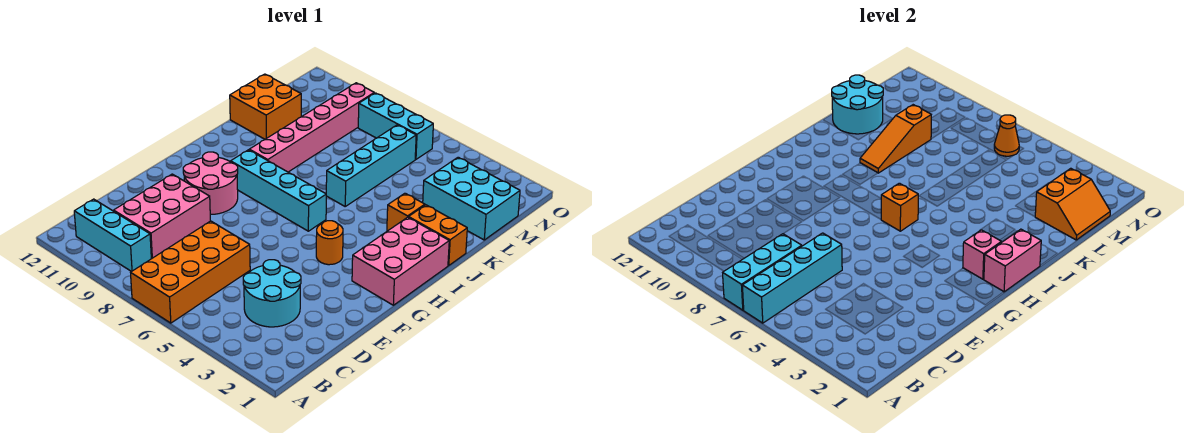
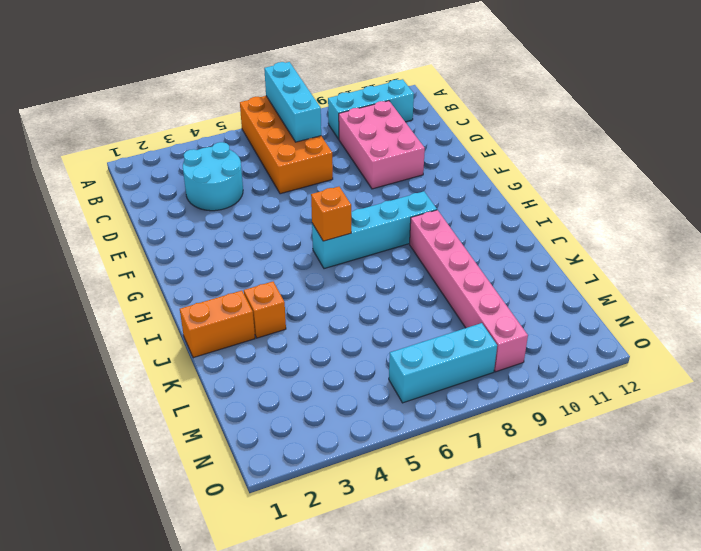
none -> pink round brick F9:G10 level 1
none -> pink brick G1:I2 level 1
none -> orange round brick G4 level 1

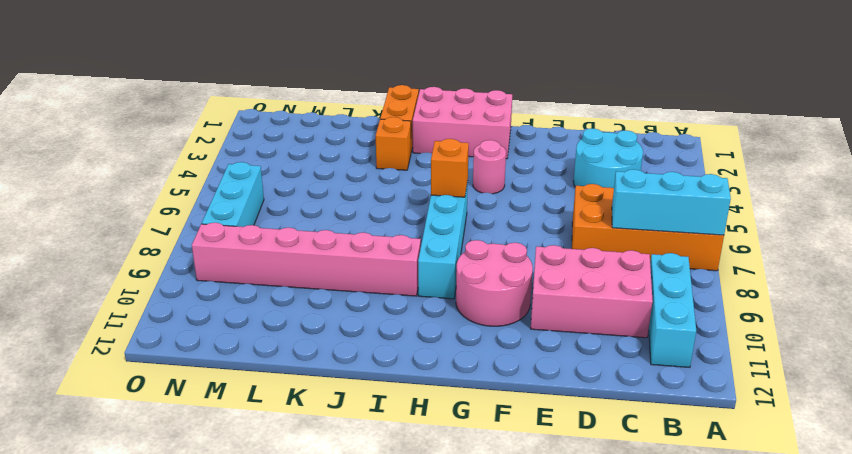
pink round brick G4 level 1 -> orange round brick G4 level 1
none -> cyan brick J6:M6 level 1
none -> orange brick K11:L12 level 1
none -> cyan brick L1:M3 level 1

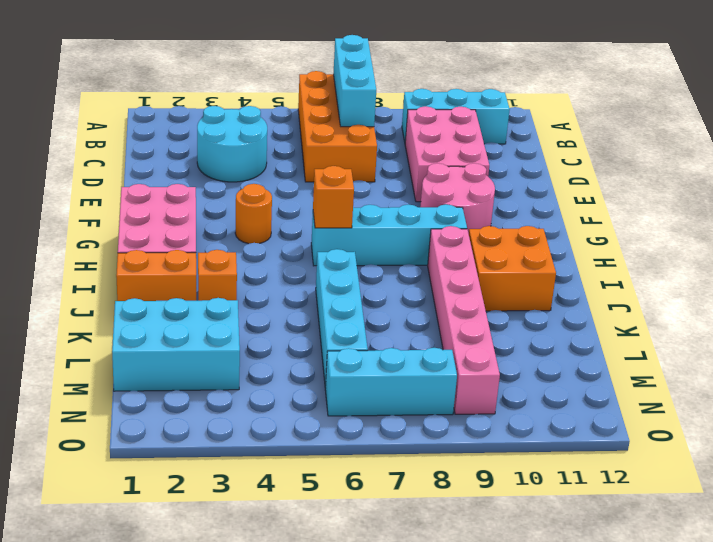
orange brick I10:J11 level 1 -> orange brick K11:L12 level 1
none -> cyan brick A6:D6 level 2
none -> pink brick H1:I1 level 2
none -> pink brick H2 level 2

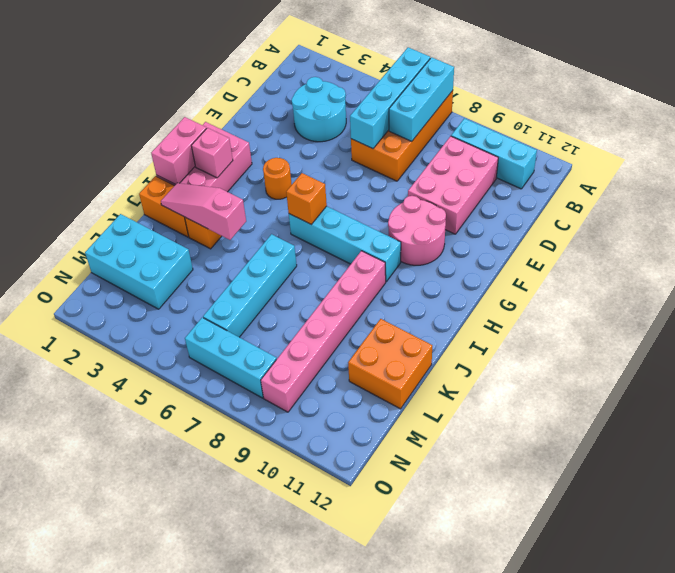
pink slope J2:J4 level 2 top 4 -> none
none -> orange slope J9:L9 level 2 top L
none -> cyan round brick K11:L12 level 2
none -> orange slope L1:M2 level 2 top 2

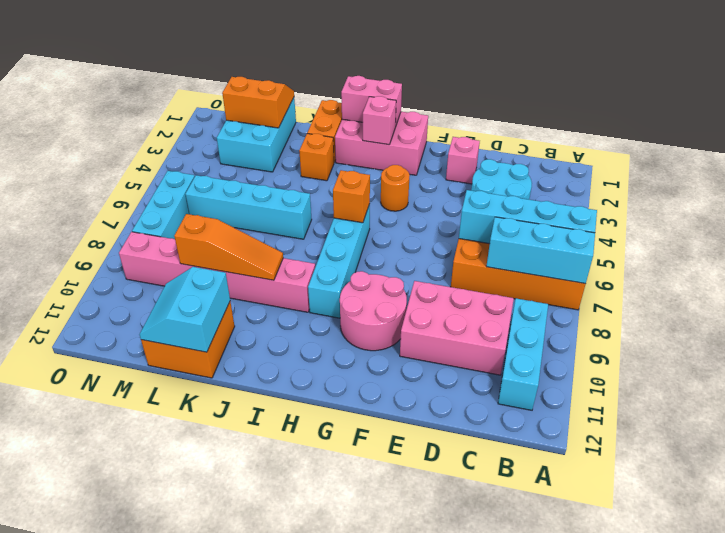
pink brick E2 level 1 -> none
cyan slope K11:L12 level 2 top K -> cyan round brick K11:L12 level 2
none -> orange cone N6 level 2

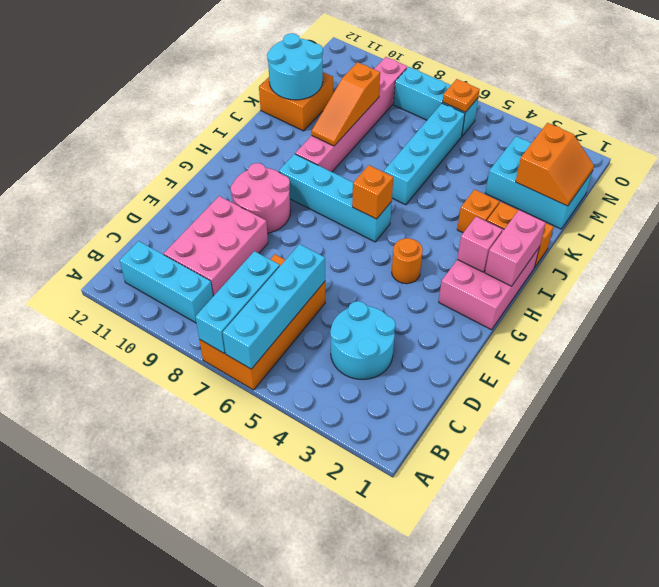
orange plate N6 level 2 -> orange cone N6 level 2

